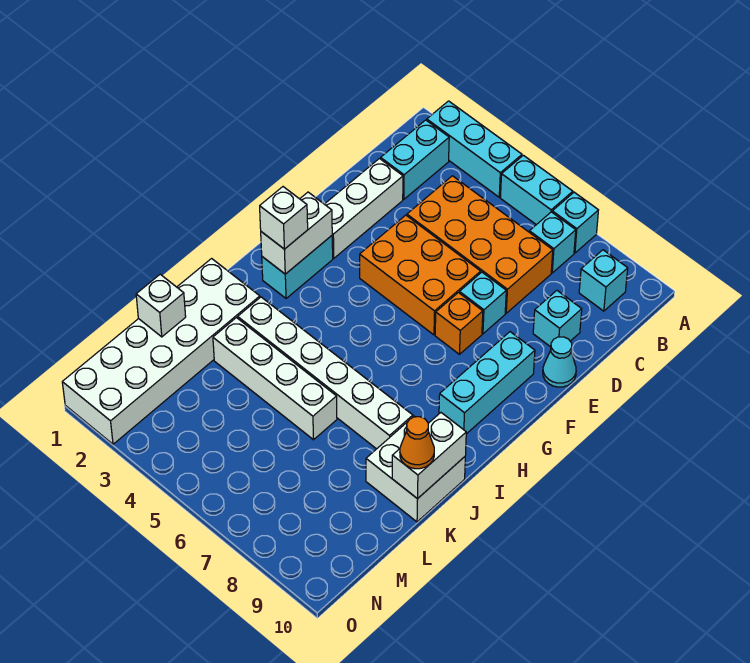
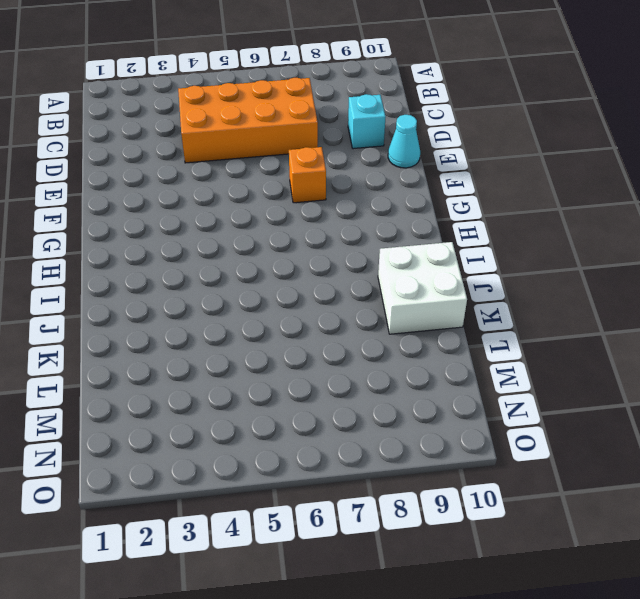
none -> cyan brick A2:A4 level 1
none -> cyan brick A5:A6 level 1
none -> cyan brick A7 level 1

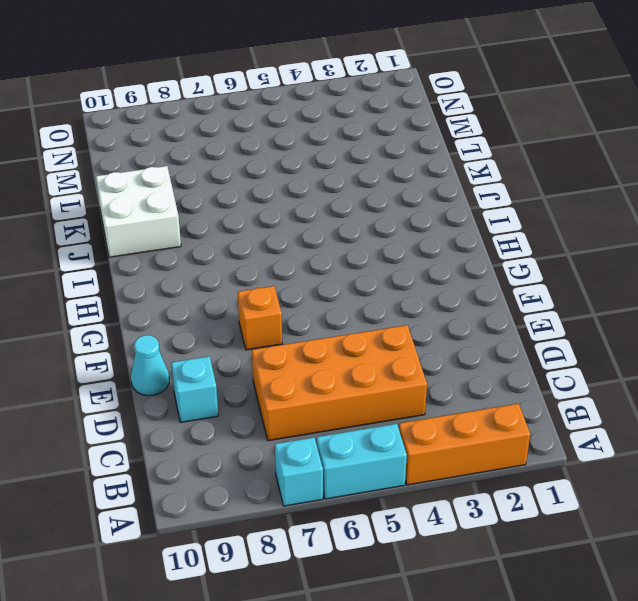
orange brick A2:A4 level 1 -> cyan brick A2:A4 level 1
none -> cyan brick B2:C2 level 1
none -> cyan brick B7 level 1
none -> cyan brick B9 level 1

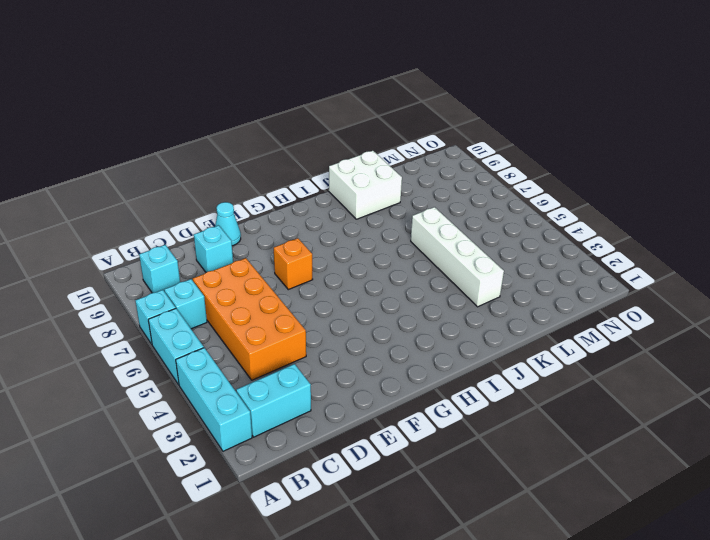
none -> white brick D2:F2 level 1
none -> orange brick E4:F6 level 1
none -> cyan brick E7 level 1

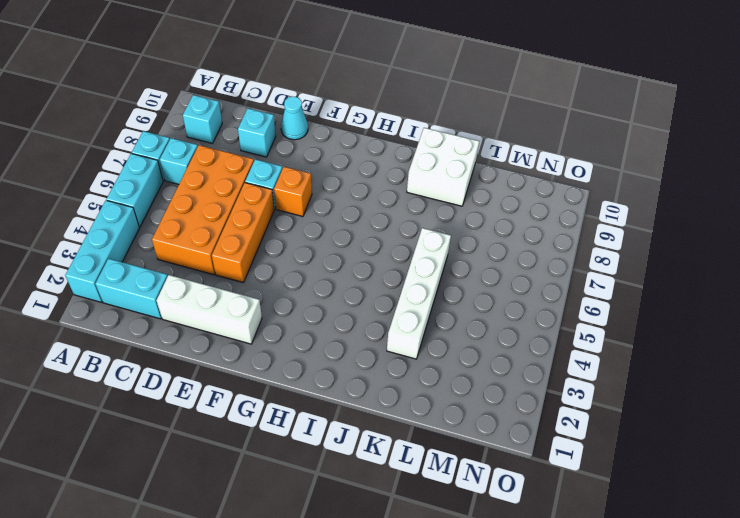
orange brick E4:E6 level 1 -> orange brick E4:F6 level 1
none -> cyan brick F9:H9 level 1
none -> cyan brick G2:H2 level 1
none -> white brick J1:O2 level 1

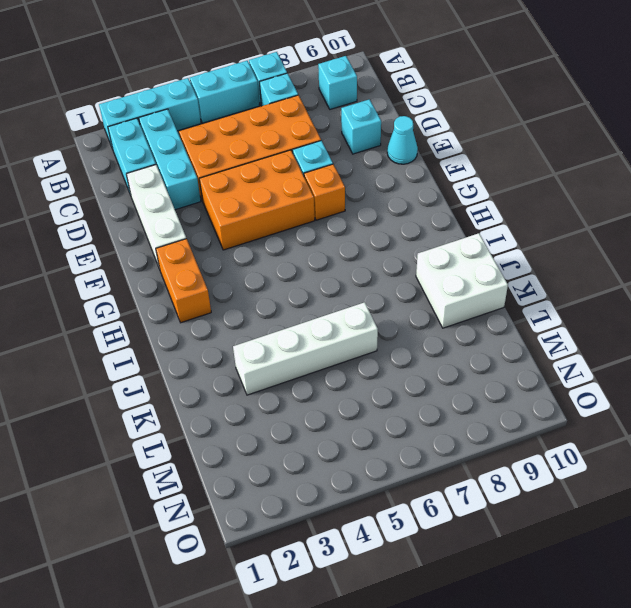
cyan brick B3:D3 level 1 -> cyan brick F9:H9 level 1
orange brick G2:H2 level 1 -> cyan brick G2:H2 level 1
none -> white brick J1:O2 level 1
none -> white brick J3:J8 level 1
none -> white brick G2:H2 level 2

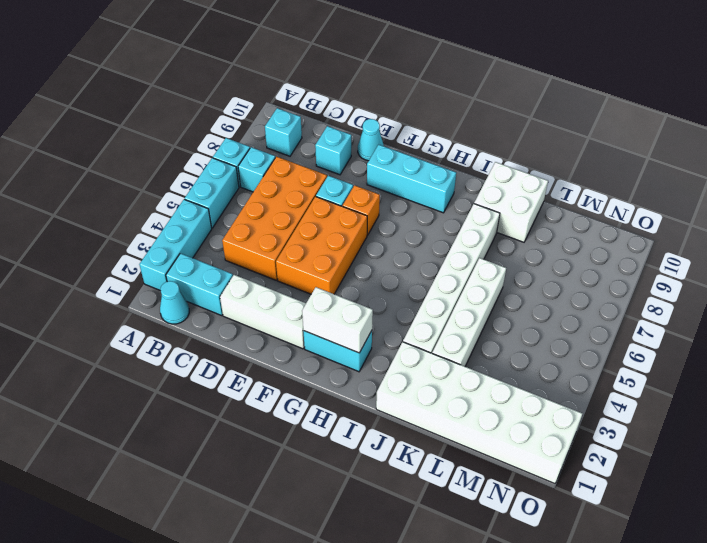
cyan cone B1 level 1 -> none
none -> white brick J10:K10 level 2
none -> white brick L1 level 2
none -> white brick H2 level 3

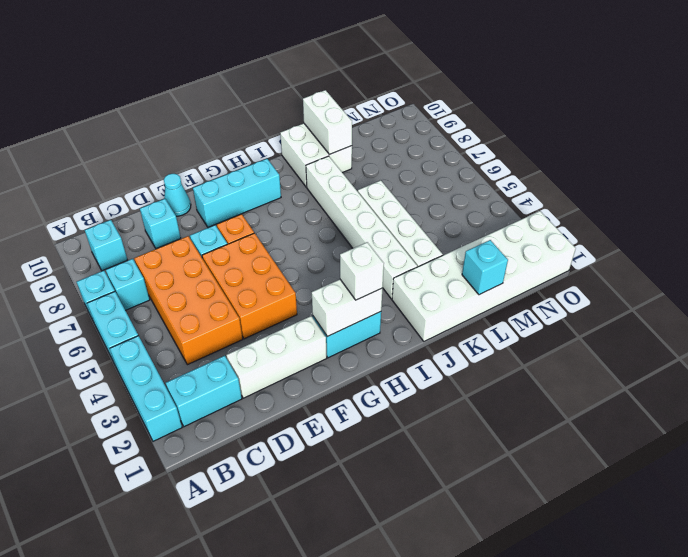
white brick K9:K10 level 2 -> white brick J10:K10 level 2
cyan brick L1 level 2 -> white brick L1 level 2
none -> orange cone K10 level 3

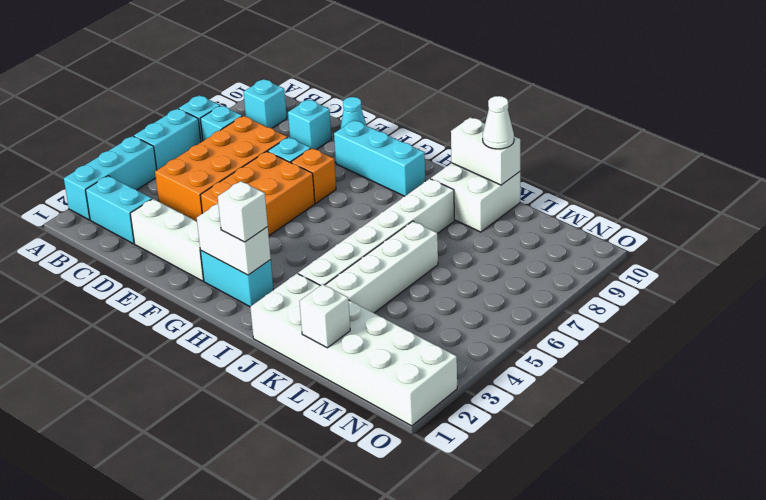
white cone K10 level 3 -> orange cone K10 level 3

